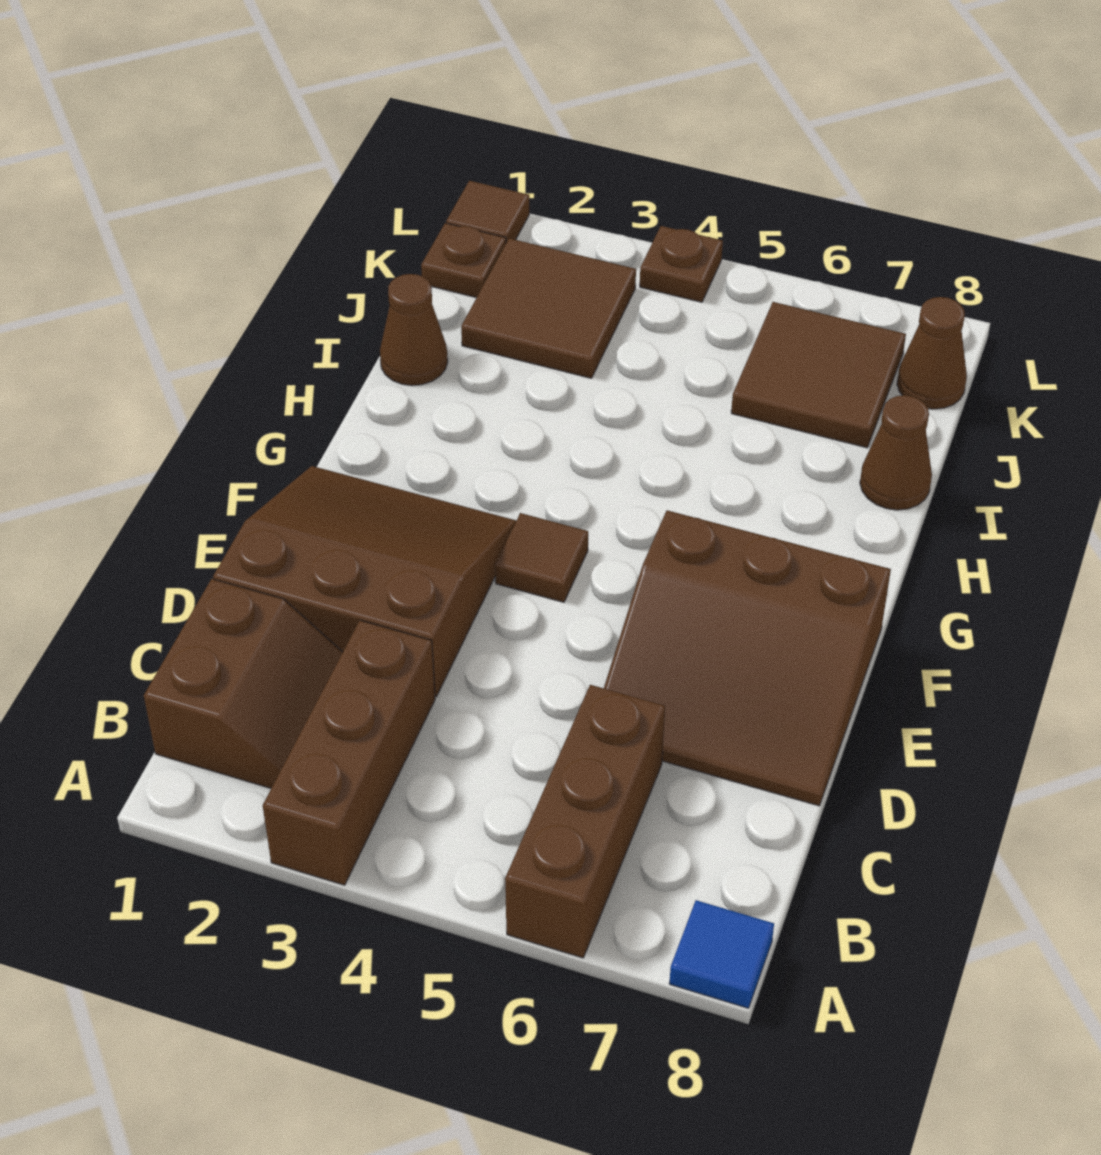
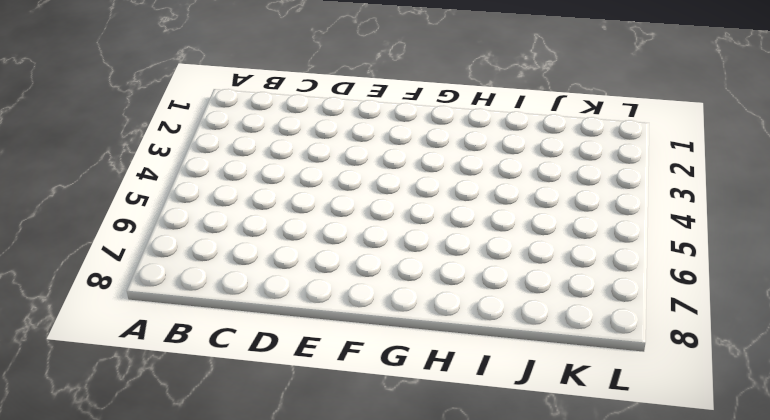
none -> brown brick A3:C3 level 1
none -> brown brick A6:C6 level 1
none -> blue tile A8 level 1

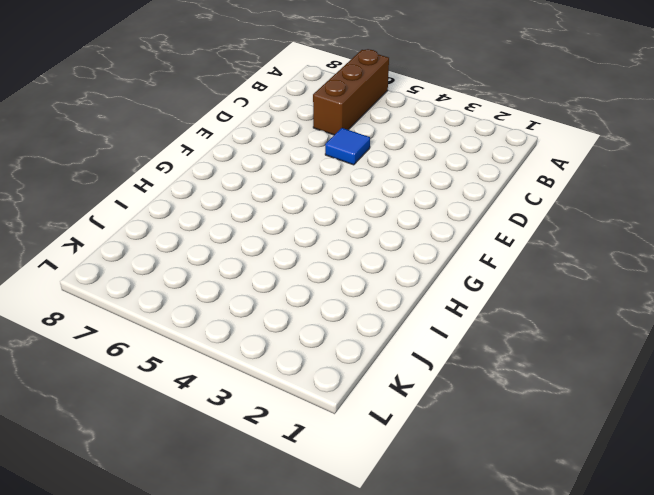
blue tile D5 level 1 -> blue tile A8 level 1
none -> brown brick A3:C3 level 1
none -> brown slope B1:C2 level 1 top 1
none -> brown slope D1:F3 level 1 top D

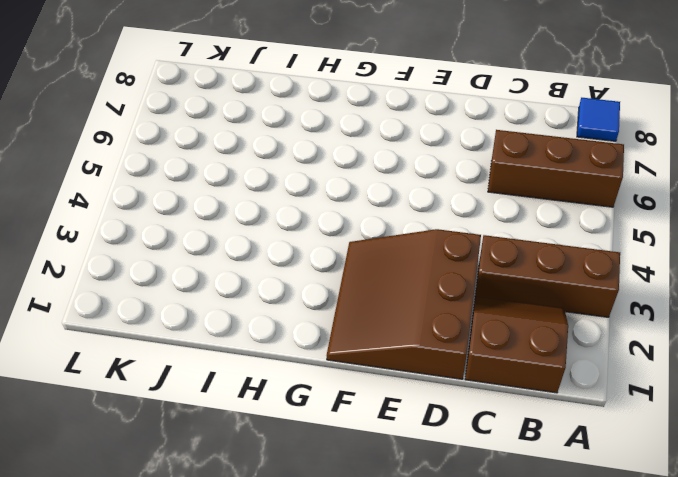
none -> brown slope D6:F8 level 1 top F
none -> brown tile F4 level 1
none -> brown cone I1 level 1

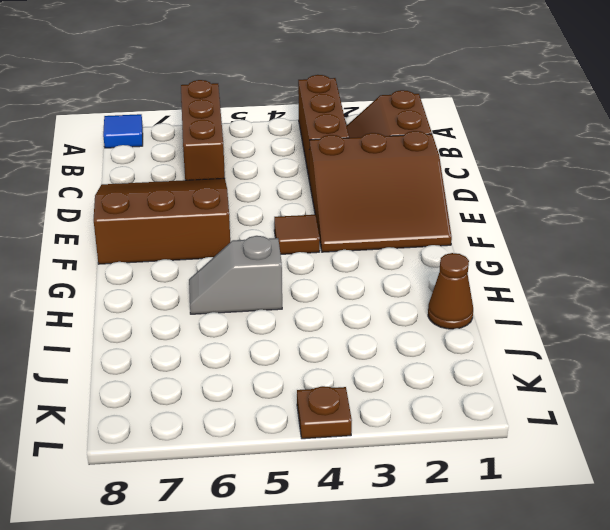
grey slope H5:H6 level 1 top 5 -> none
none -> brown cone I8 level 1
none -> brown tile J2:K3 level 1
none -> brown tile J6:K7 level 1

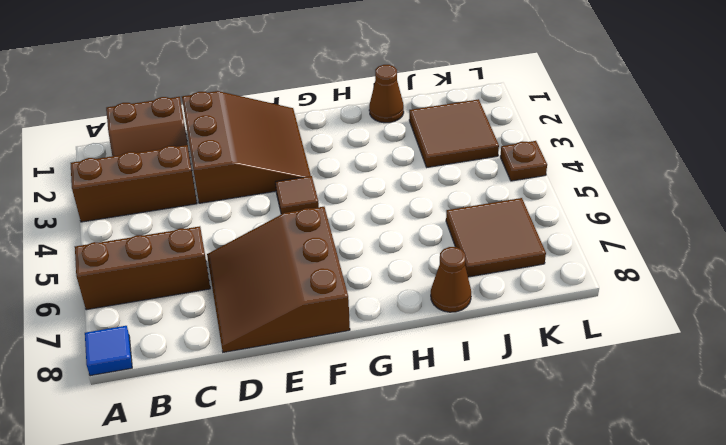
none -> brown plate K1 level 1
none -> brown cone K8 level 1
none -> brown tile L1 level 1

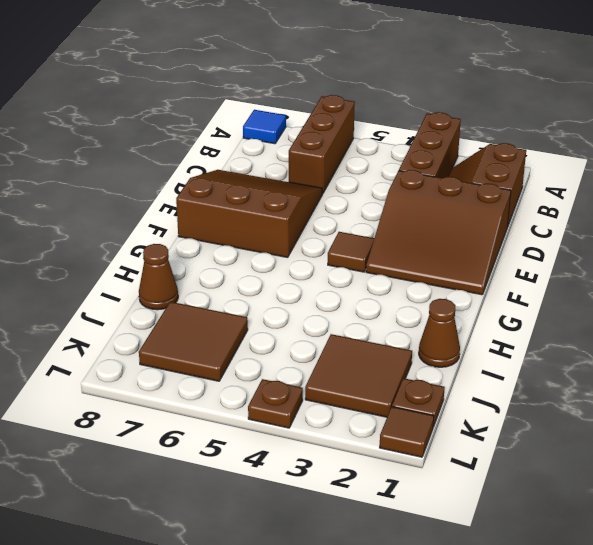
none -> brown cone K8 level 1

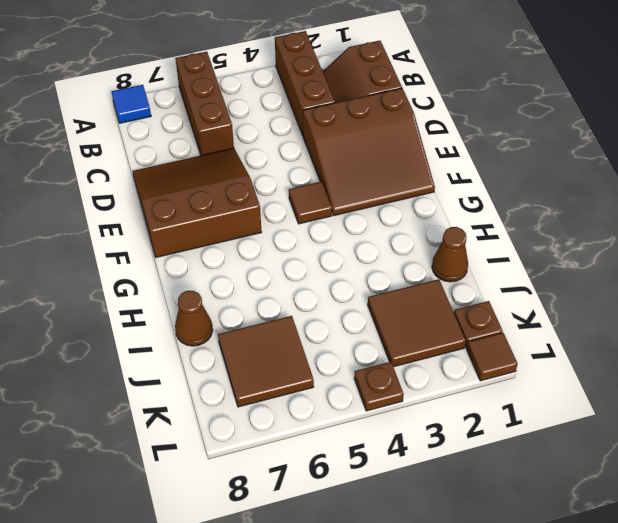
none -> brown cone K8 level 1

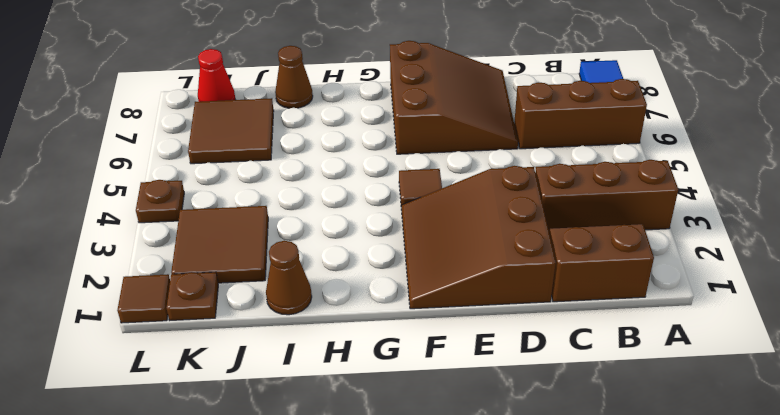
red cone K8 level 1 -> brown cone K8 level 1

